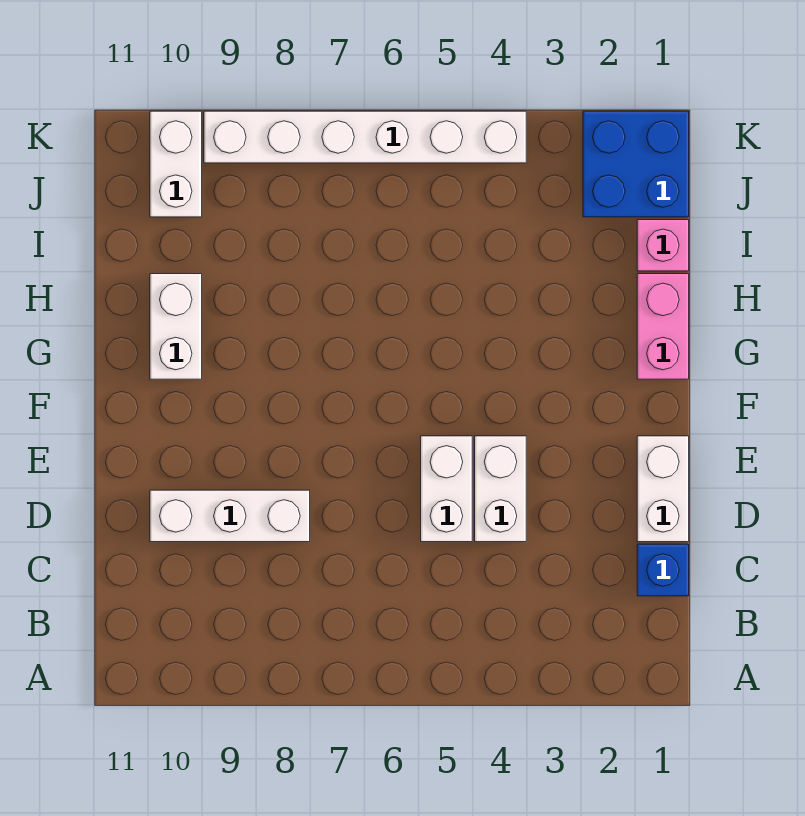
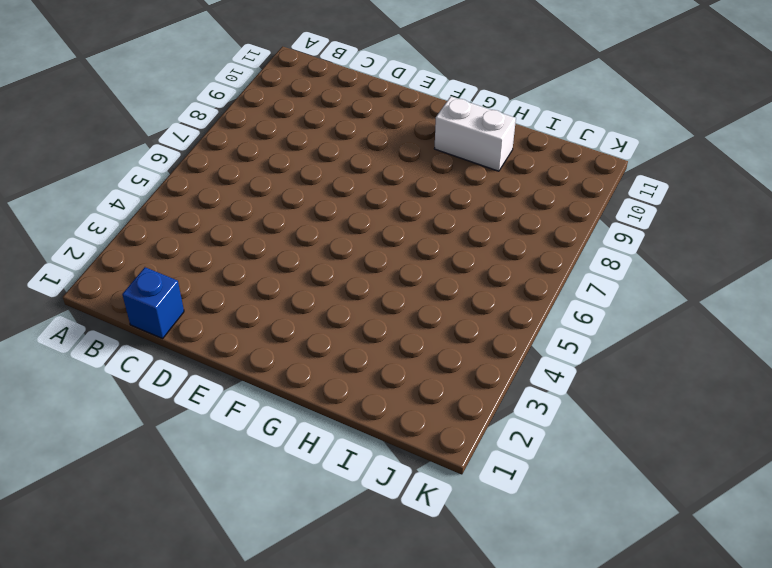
none -> white brick D1:E1 level 1
none -> white brick D4:E4 level 1

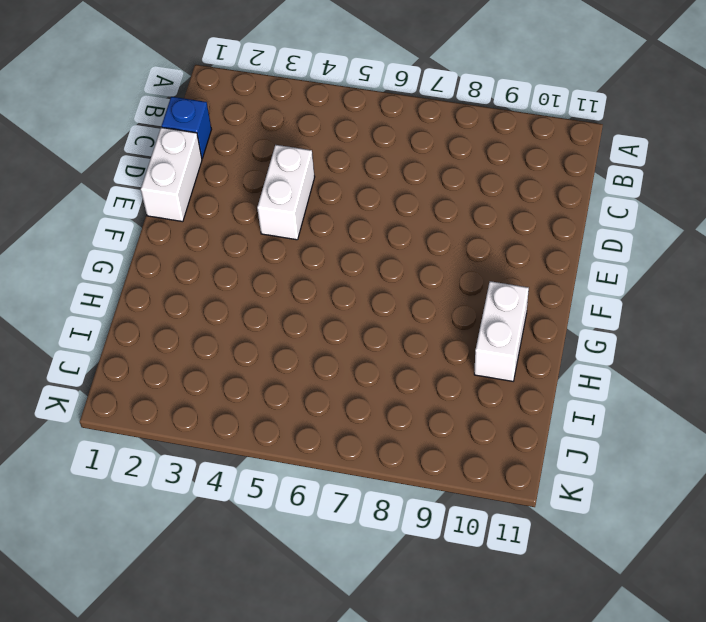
none -> white brick D5:E5 level 1
none -> white brick D8:D10 level 1

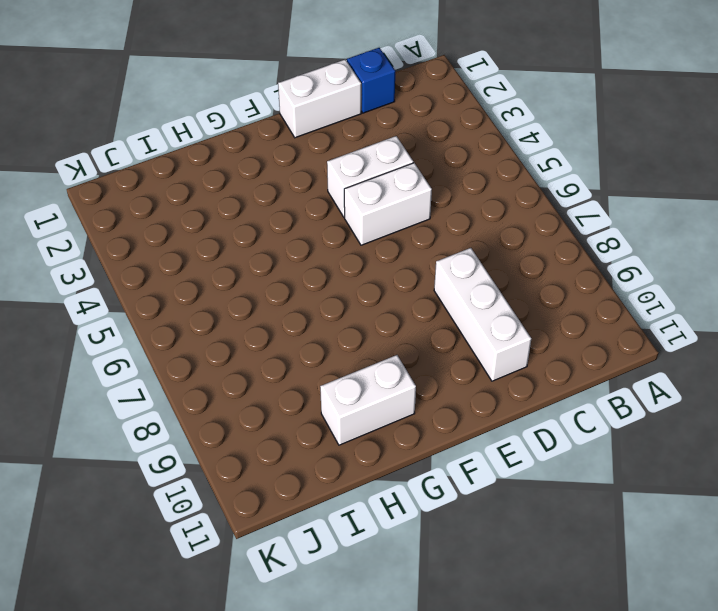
none -> pink brick G1:H1 level 1
none -> pink brick I1 level 1

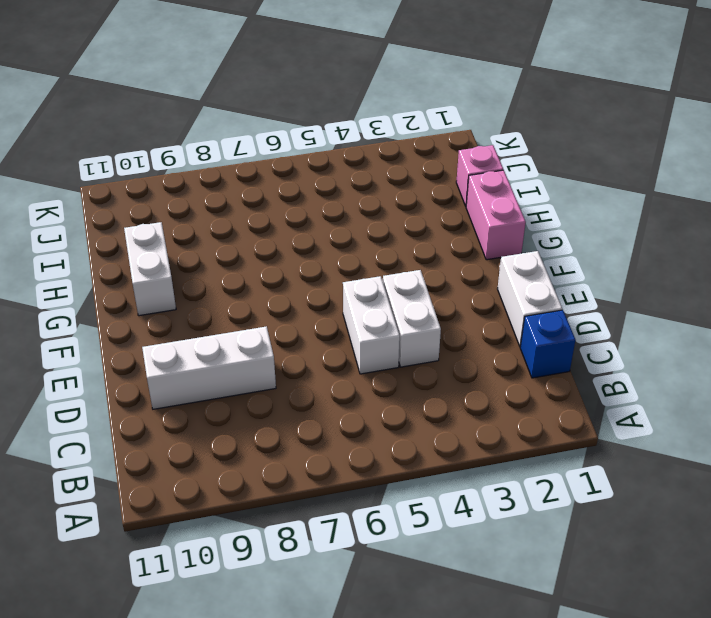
none -> blue brick J1:K2 level 1
none -> white brick J10:K10 level 1

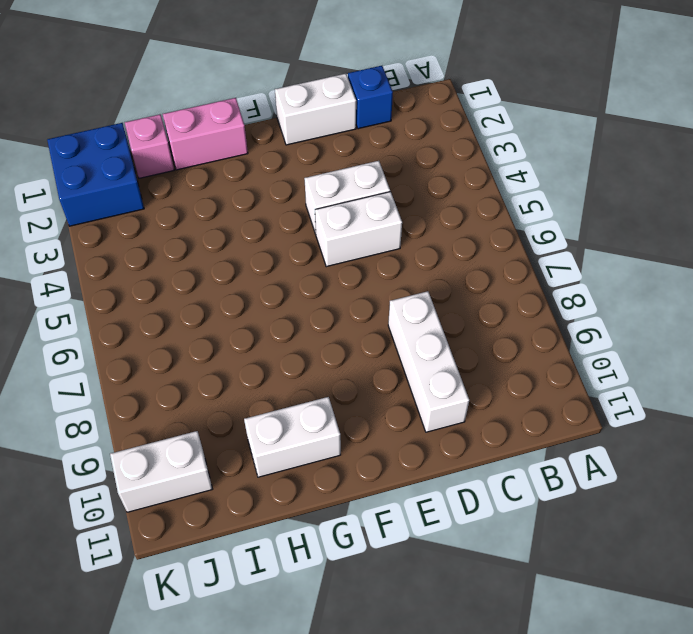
none -> white brick K4:K9 level 1

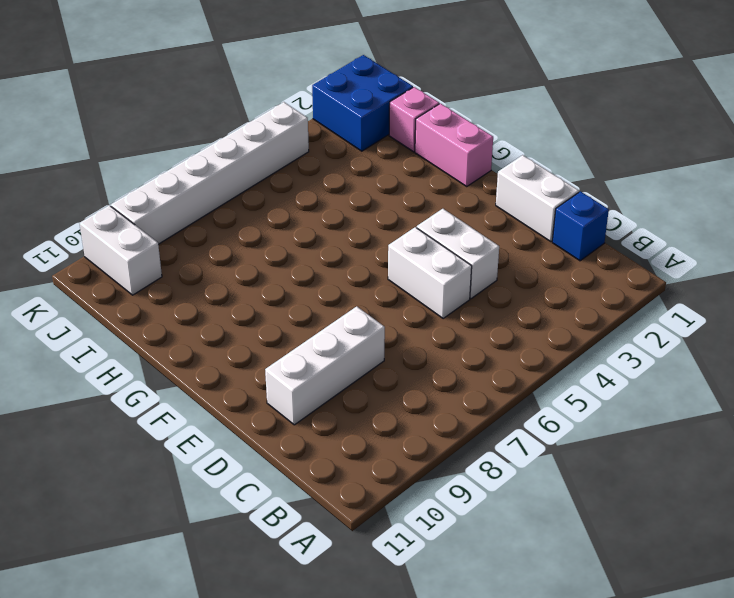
none -> white brick G10:H10 level 1

